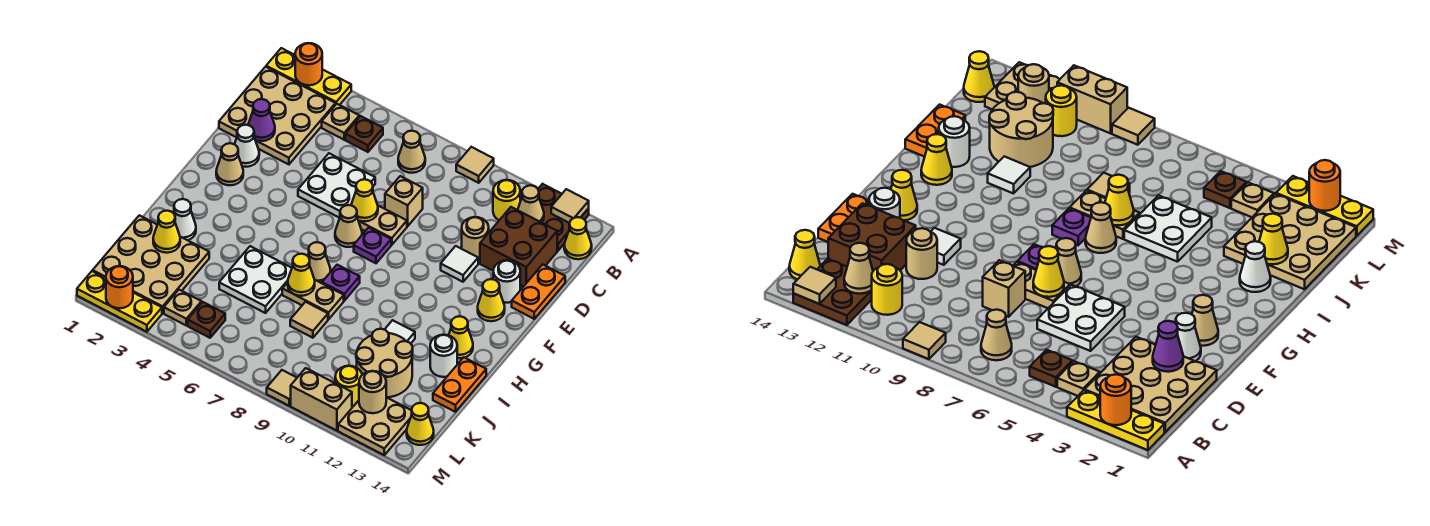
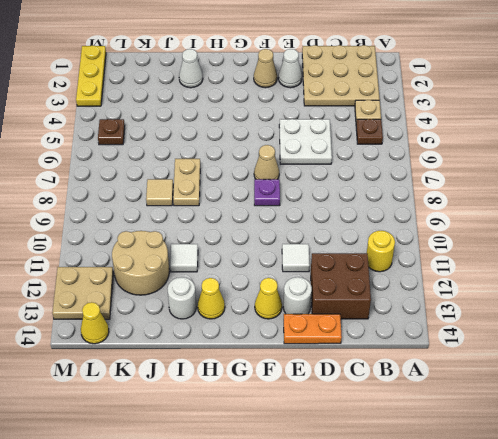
none -> yellow plate A1:A3 level 1
none -> tan tile A9 level 1
none -> brown plate A12:B13 level 1
none -> tan cone B7 level 1

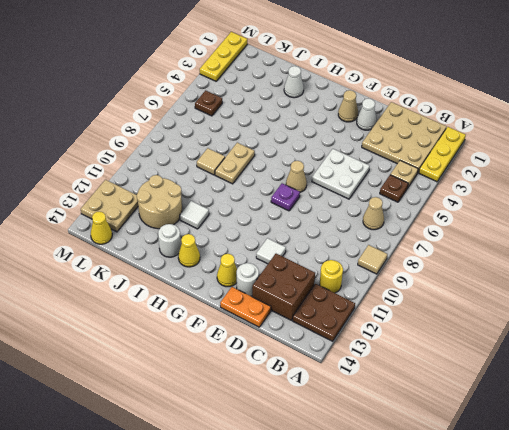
none -> yellow cone B14 level 1
none -> tan brick D8 level 1
none -> tan round brick D11 level 1
none -> tan plate E7:E8 level 1

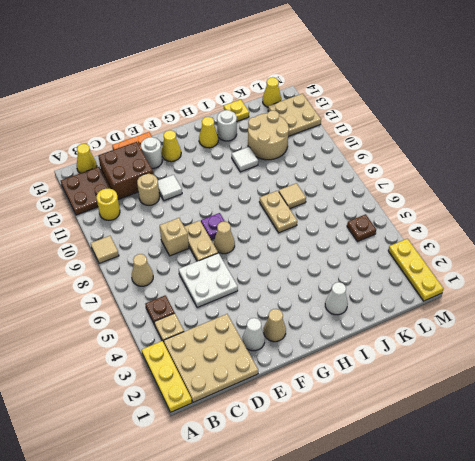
yellow plate J14 level 1 -> orange plate I14:J14 level 1
none -> tan cone H7 level 1
none -> purple plate H8 level 1
none -> white plate I5:J6 level 1
none -> tan plate J1:L3 level 1

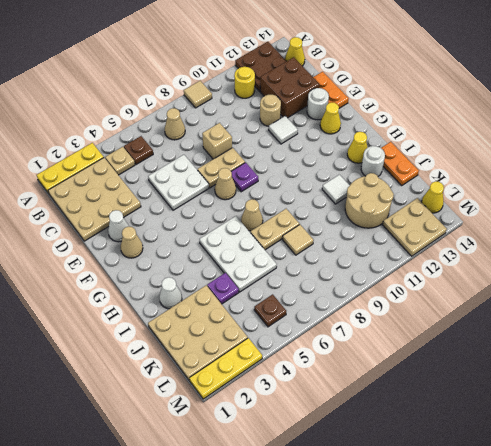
white plate H5:J6 level 1 -> white plate I5:J6 level 1
purple plate J4 level 1 -> purple plate H8 level 1
none -> tan plate L4 level 1
none -> yellow round brick L11 level 1
none -> tan tile M9 level 1
none -> tan brick M10:M11 level 1

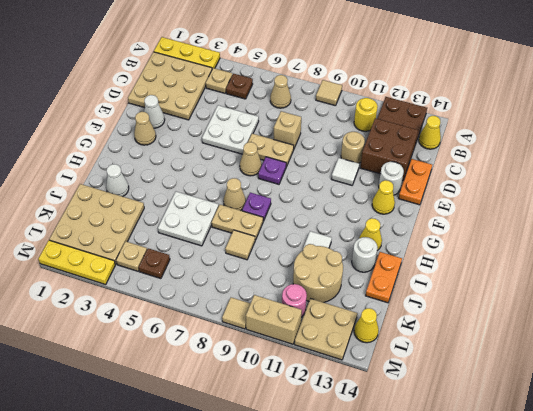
pink round brick L11 level 1 -> yellow round brick L11 level 1
none -> orange round brick A2 level 2
none -> tan tile A13 level 2
none -> tan cone B12 level 2
none -> purple cone D2 level 2

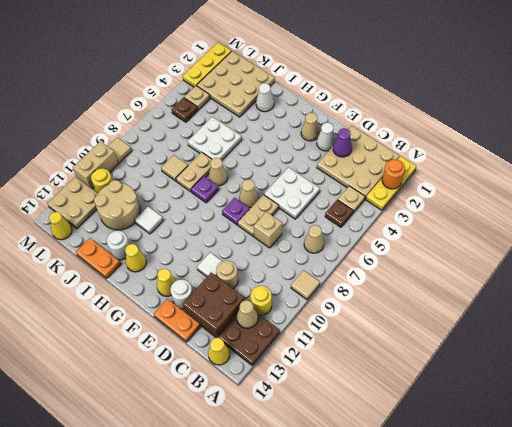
none -> tan tile A13 level 2
none -> yellow cone E7 level 2
none -> yellow cone I7 level 2
none -> yellow cone J2 level 2

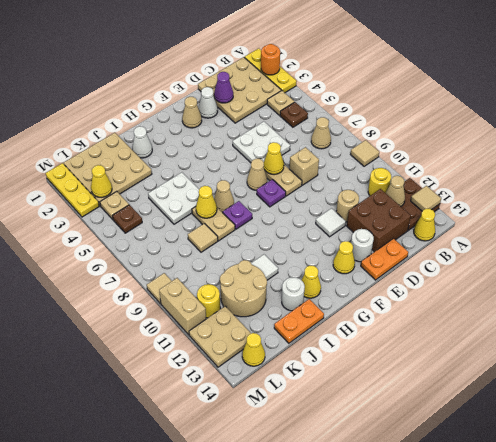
yellow cone L3 level 2 -> yellow cone J2 level 2
none -> tan round brick L12 level 2
none -> orange round brick M2 level 2

